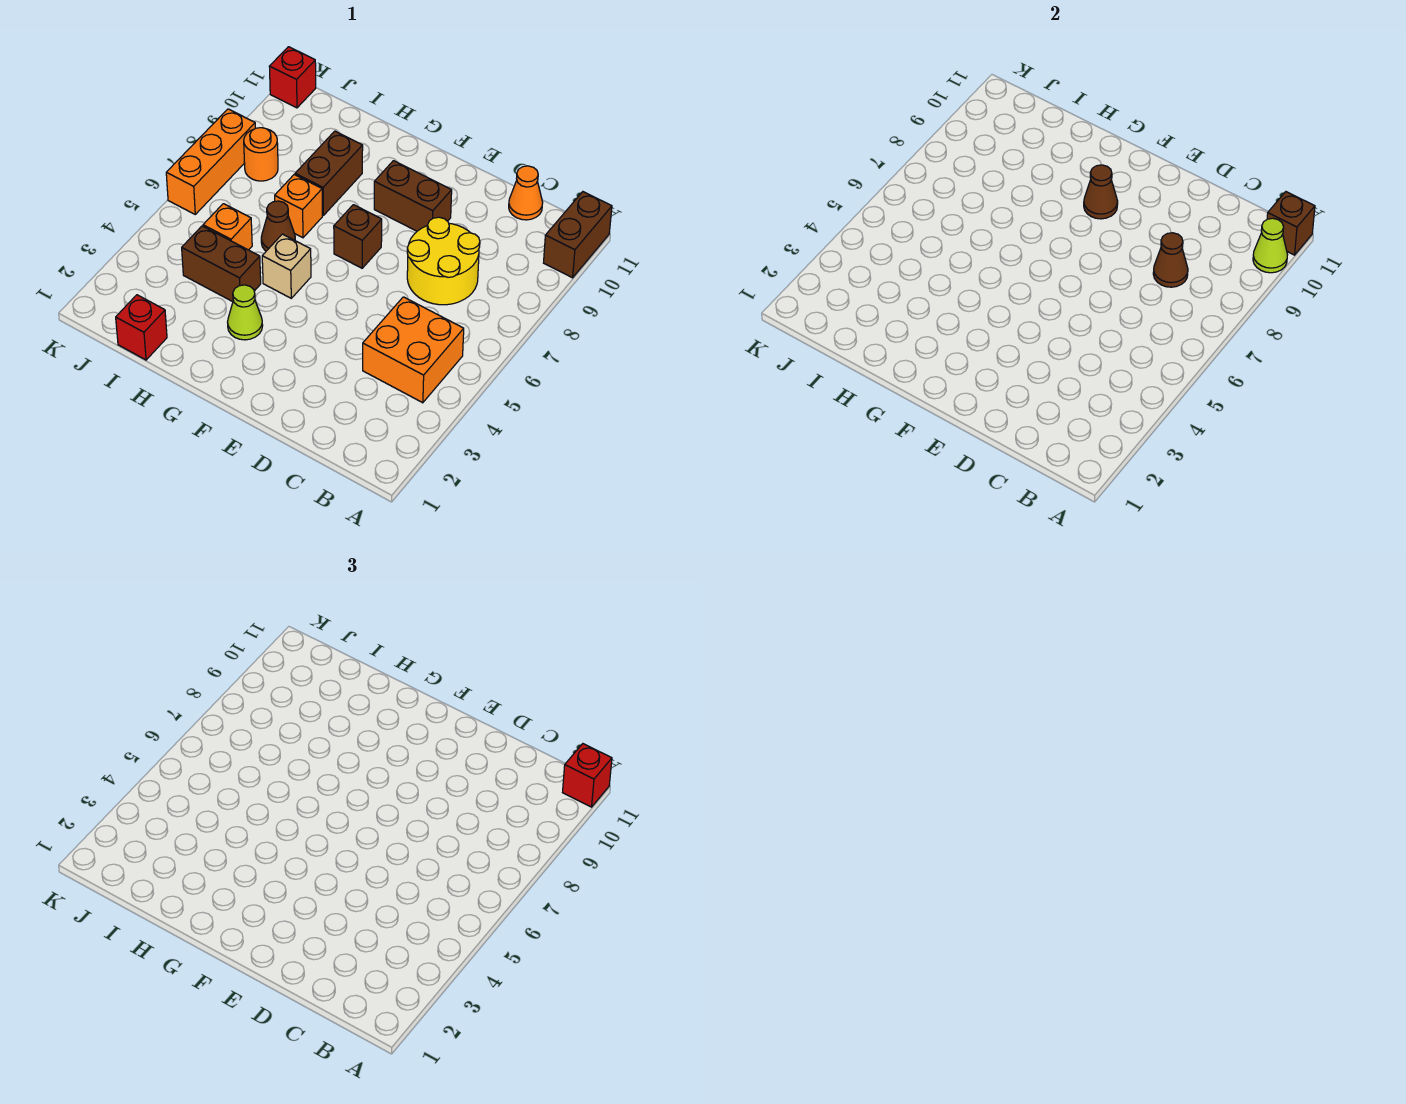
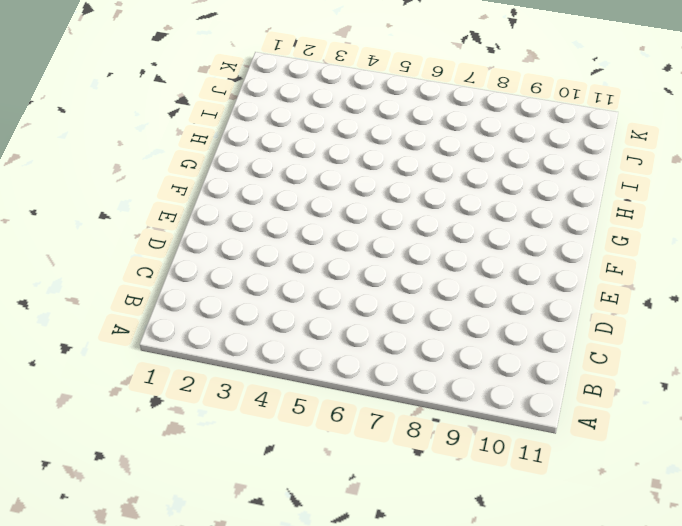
none -> brown brick A10:A11 level 1
none -> orange brick B4:C5 level 1
none -> yellow round brick C7:D8 level 1

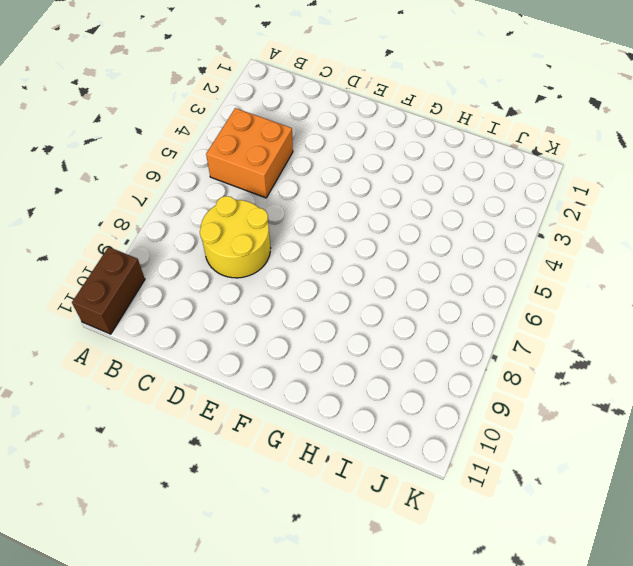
none -> orange cone C11 level 1
none -> brown brick E9:F9 level 1
none -> brown brick F7 level 1

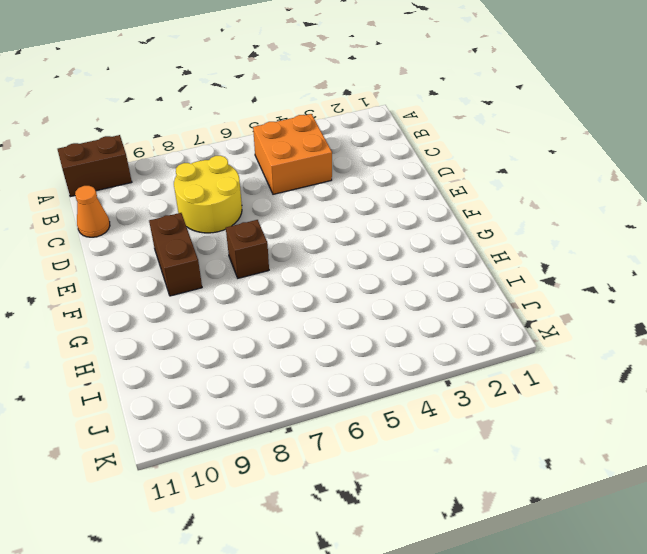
none -> lime cone G3 level 1
none -> tan brick G5 level 1
none -> brown brick H4:I4 level 1

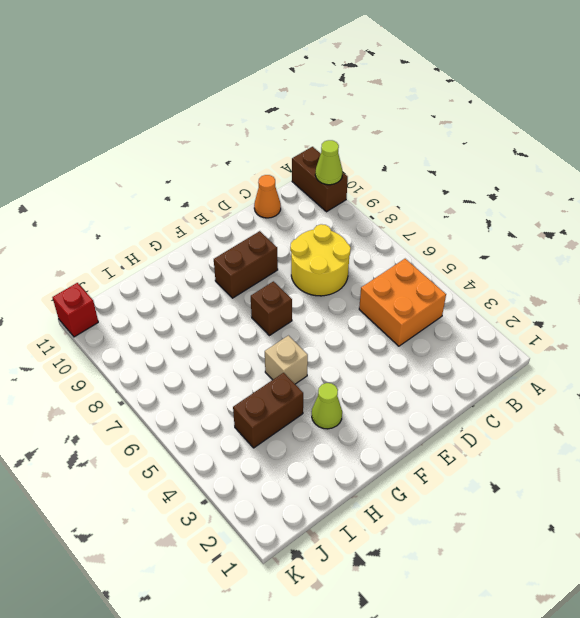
none -> brown cone H6 level 1
none -> orange brick H7 level 1
none -> brown brick H8:H9 level 1

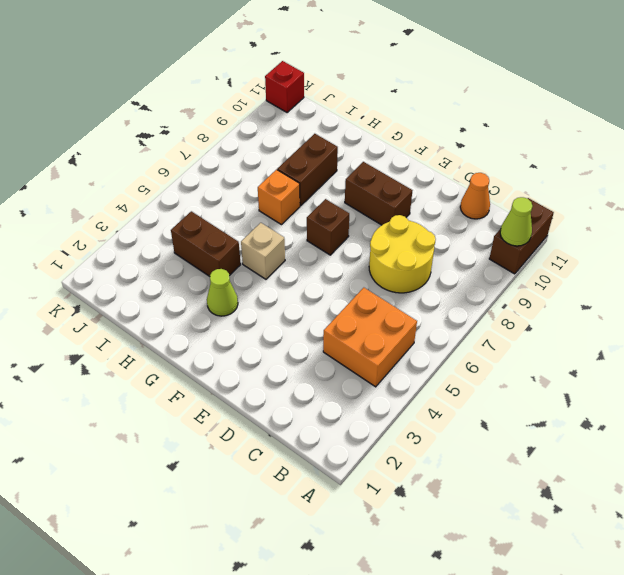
none -> brown cone H6 level 1
none -> red brick I1 level 1
none -> orange brick I5 level 1

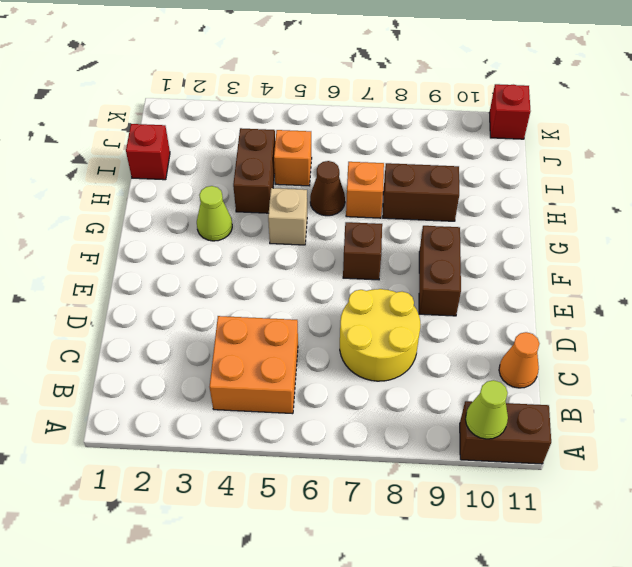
none -> orange round brick J8 level 1
none -> orange brick K6:K8 level 1
none -> brown brick A11 level 2

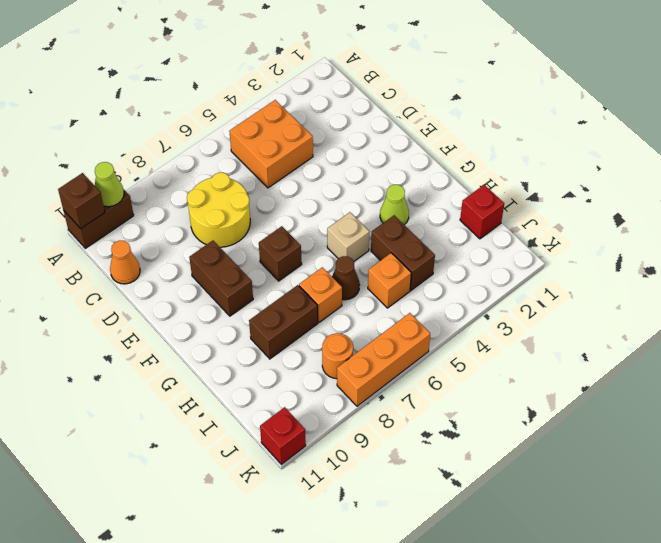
none -> brown cone C8 level 2
none -> brown cone F9 level 2
none -> red brick A11 level 3

